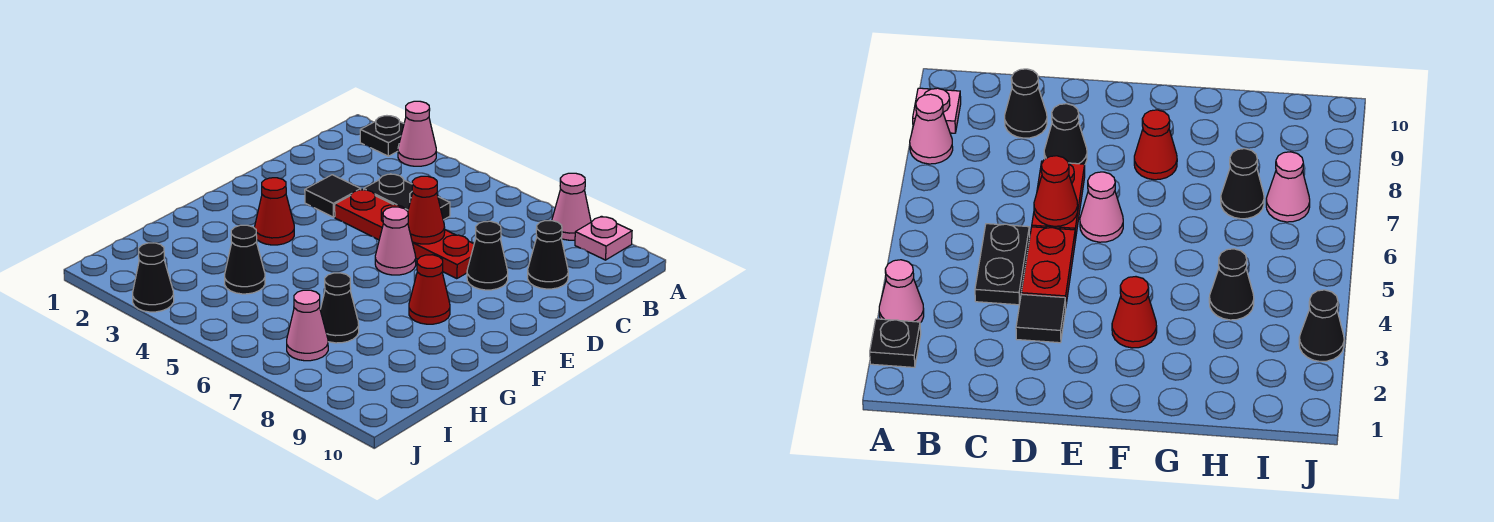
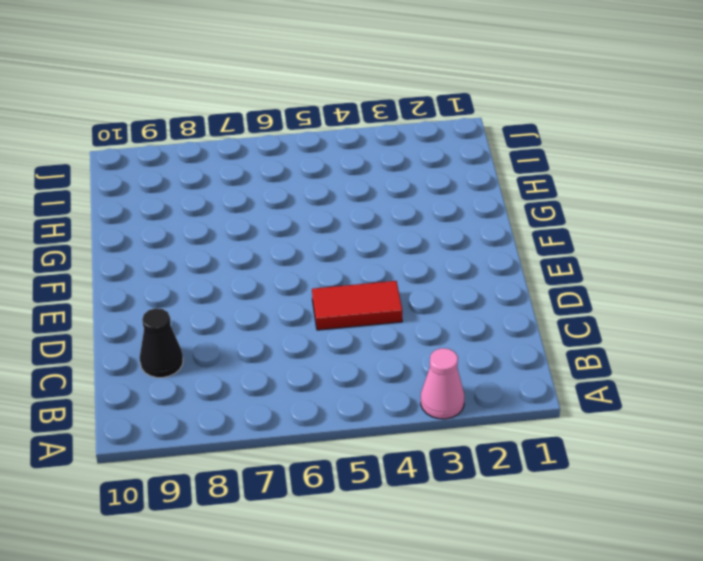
red tile D4:D5 level 1 -> red plate D4:D5 level 1
none -> black plate A2 level 1
none -> pink cone A8 level 1
none -> pink plate A9 level 1

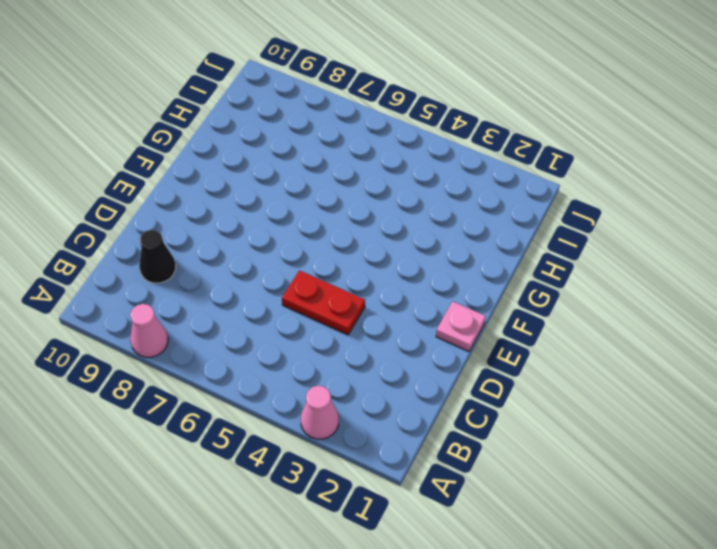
pink plate E1 level 1 -> pink plate A9 level 1
none -> black plate A2 level 1
none -> black plate C4:C5 level 1
none -> black tile D3 level 1

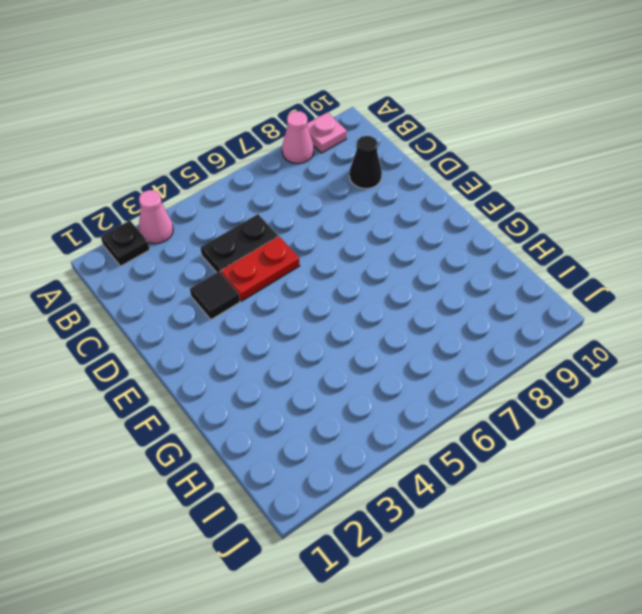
none -> red plate D6:D7 level 1
none -> black cone D8 level 1
none -> pink cone E6 level 1

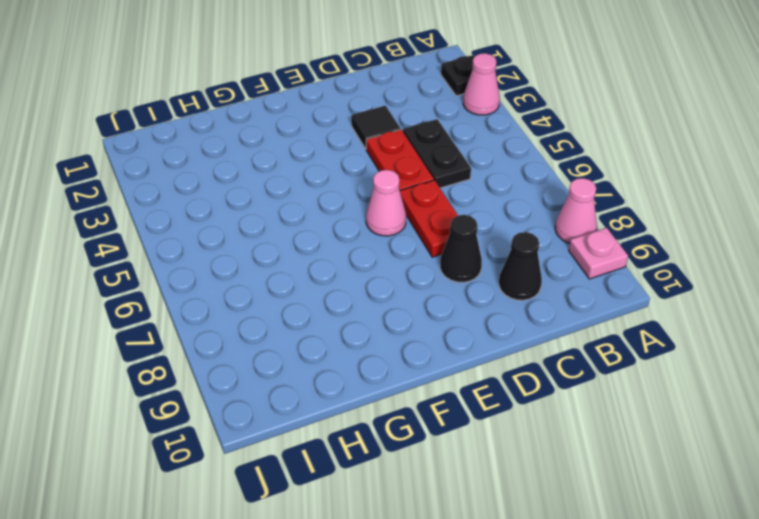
none -> red cone F3 level 1
none -> red cone F8 level 1
none -> black cone H4 level 1

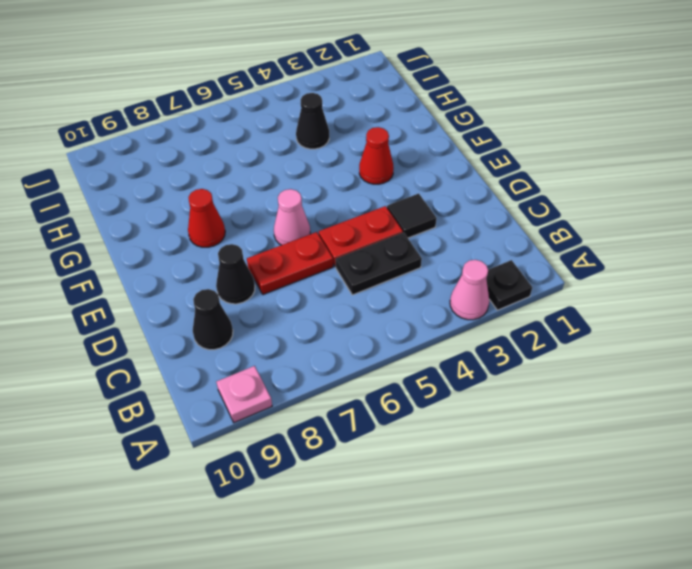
none -> pink cone A8 level 1
none -> black cone H7 level 1
none -> pink cone I7 level 1

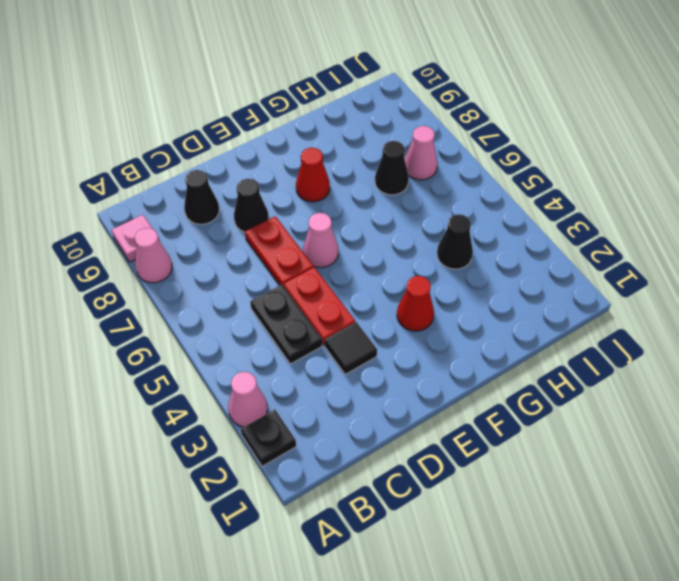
none -> black cone J3 level 1
none -> red cone D6 level 2

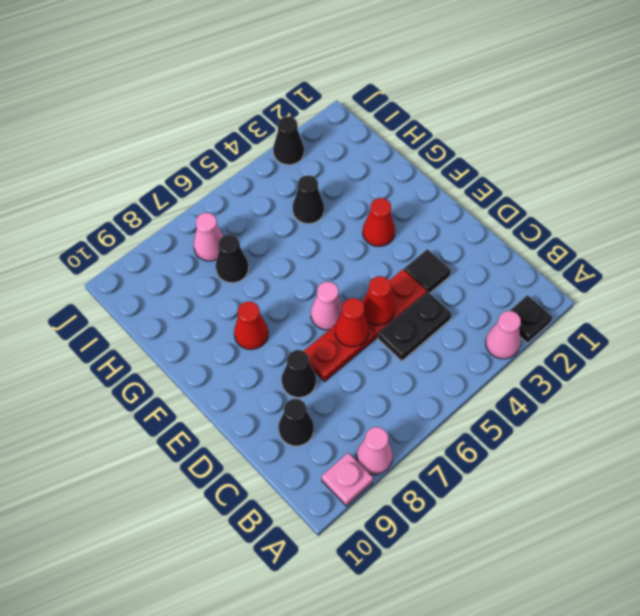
red cone D5 level 2 -> none

